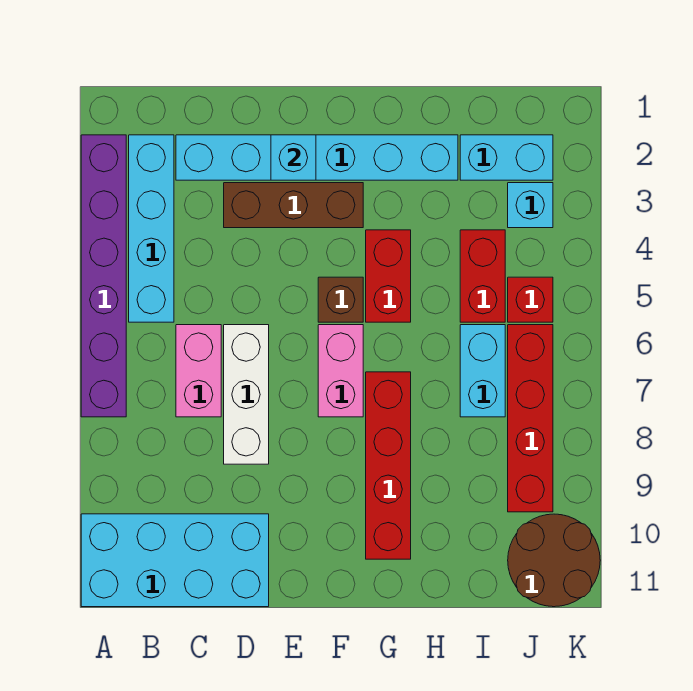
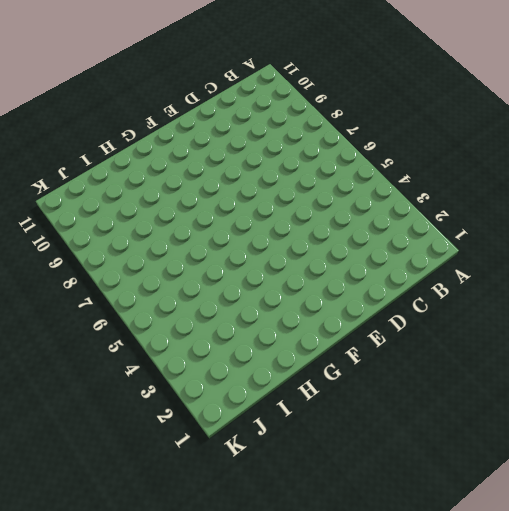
none -> purple brick A2:A7 level 1
none -> cyan brick A10:D11 level 1
none -> cyan brick B2:B5 level 1

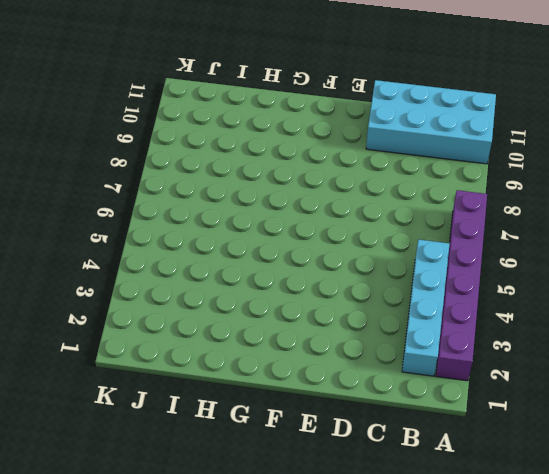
none -> cyan brick C2:H2 level 1
none -> pink brick C6:C7 level 1
none -> brown brick D3:F3 level 1

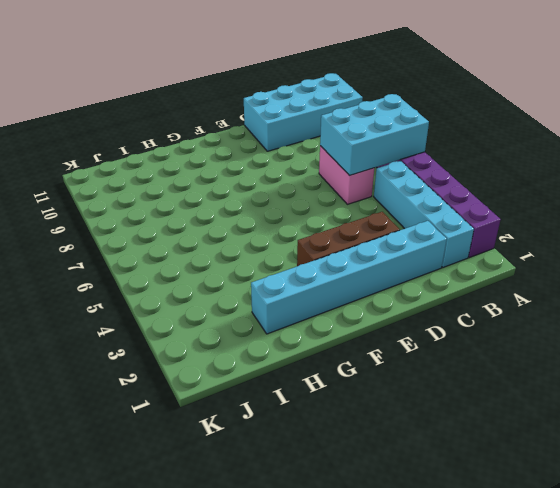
cyan brick A6:C7 level 2 -> none
none -> white brick D6:D8 level 1
none -> brown brick F5 level 1
none -> pink brick F6:F7 level 1

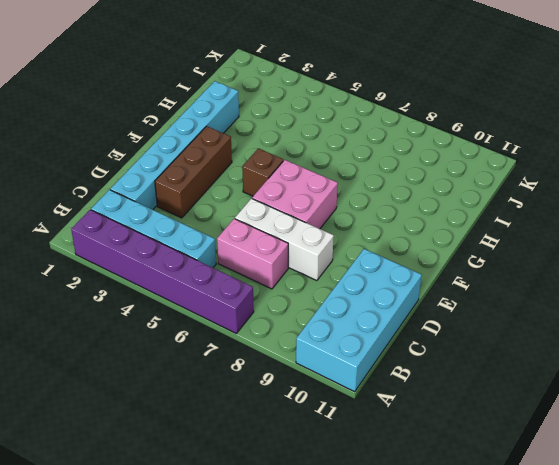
pink brick E6:F7 level 1 -> pink brick F6:F7 level 1
none -> red brick G4:G5 level 1
none -> red brick G7:G10 level 1
none -> cyan brick I2:J2 level 1

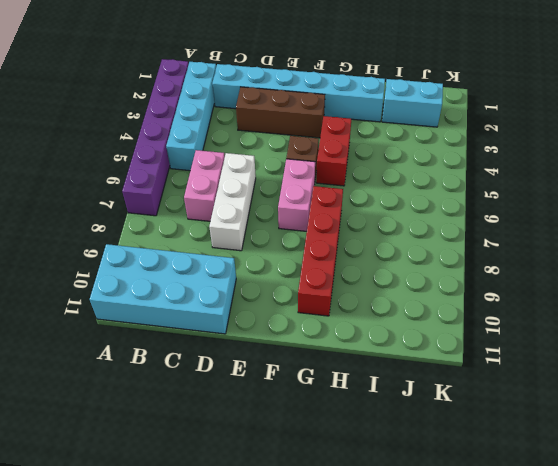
none -> red brick I4:I5 level 1
none -> cyan brick I6:I7 level 1
none -> cyan brick J3 level 1

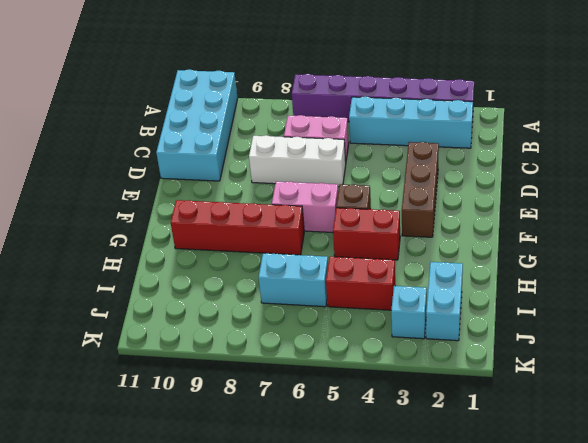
none -> cyan brick C2:H2 level 1
none -> red brick J5 level 1
none -> red brick J6:J9 level 1

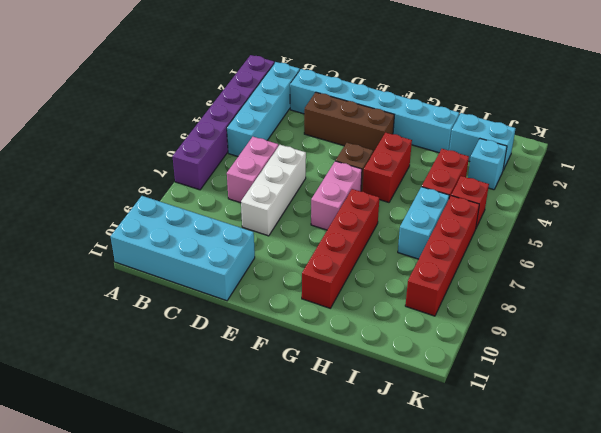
none -> brown round brick J10:K11 level 1
none -> cyan brick E2 level 2

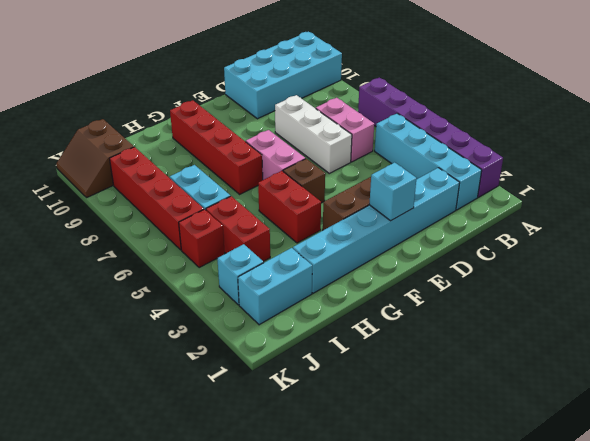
brown slope J10:K11 level 1 top J -> brown round brick J10:K11 level 1

